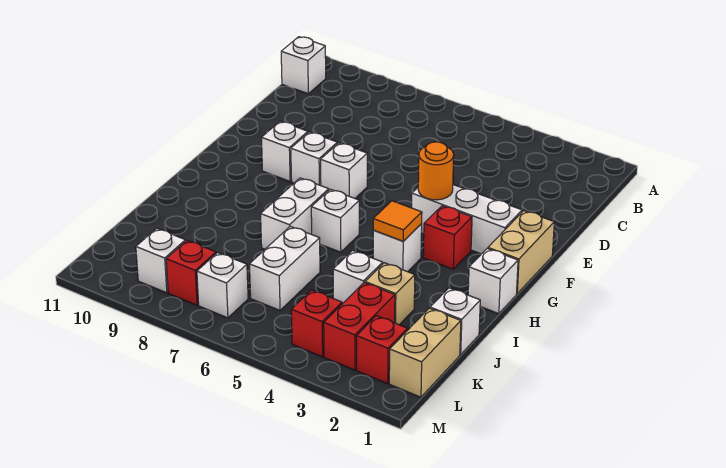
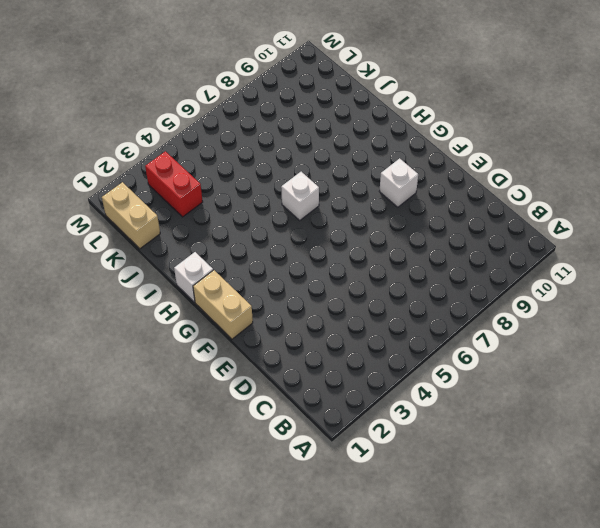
none -> white brick B11 level 1
none -> white brick F2:F4 level 1
none -> white brick F7 level 1

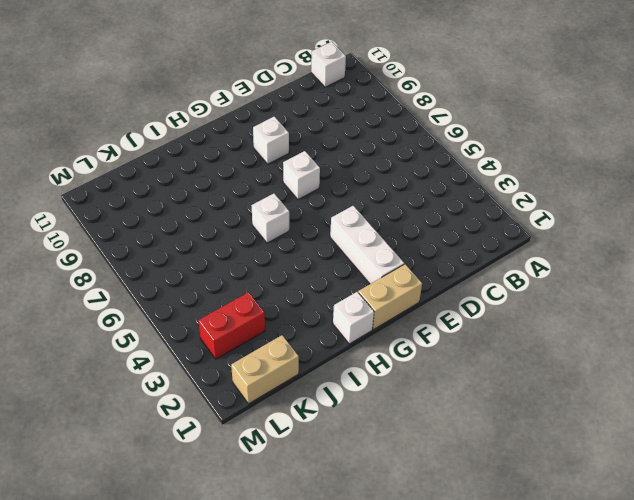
none -> white brick F8 level 1
none -> red brick G3 level 1
none -> white brick H4 level 1

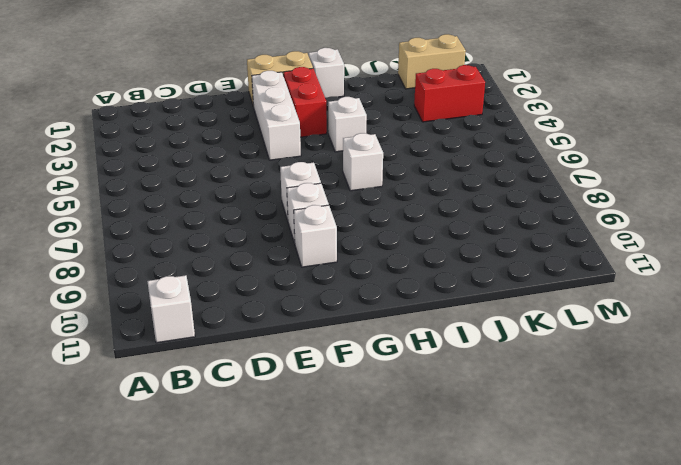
red brick G2:G3 level 1 -> red brick G3 level 1
none -> white brick H7:I7 level 1
none -> white brick J1 level 1
none -> tan brick J3 level 1

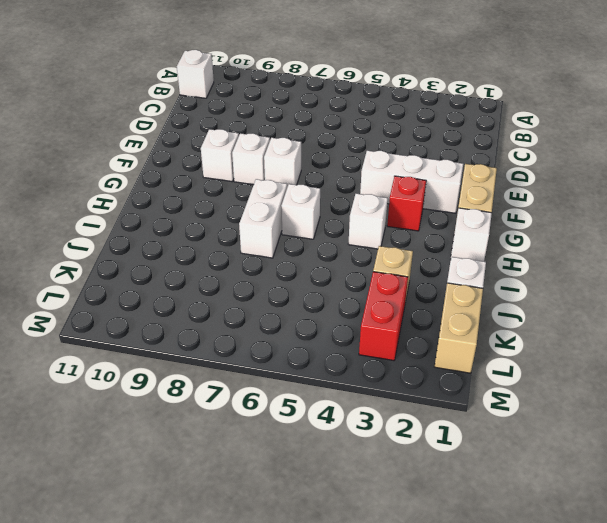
none -> white brick J4 level 1
none -> white brick J6:K6 level 1
none -> red brick L2 level 1

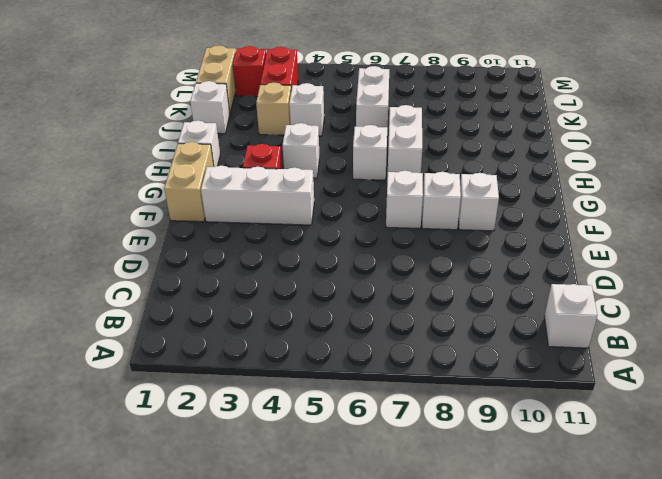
none -> red brick L4 level 1
none -> white brick L7 level 1
none -> red brick L8 level 1

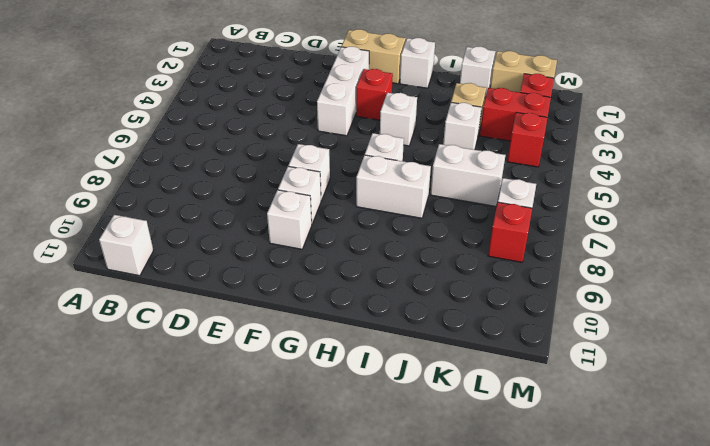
none -> white brick L9 level 1
none -> orange round brick F4 level 2
none -> orange tile H4 level 2

